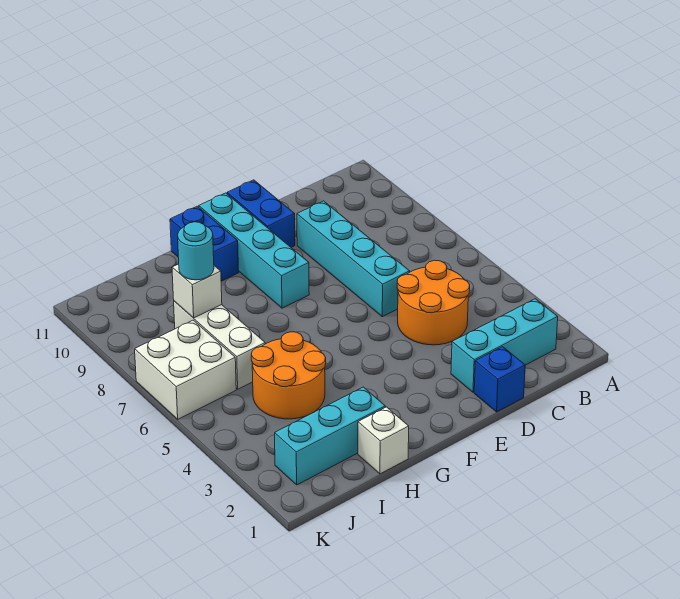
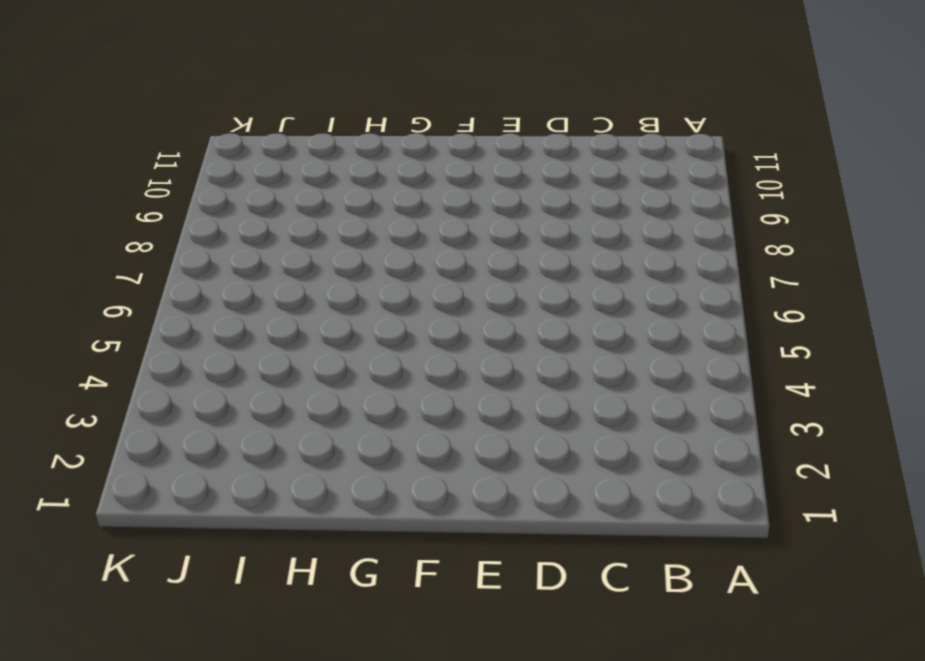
none -> cyan brick B2:D2 level 1
none -> orange round brick C4:D5 level 1
none -> blue brick D1 level 1

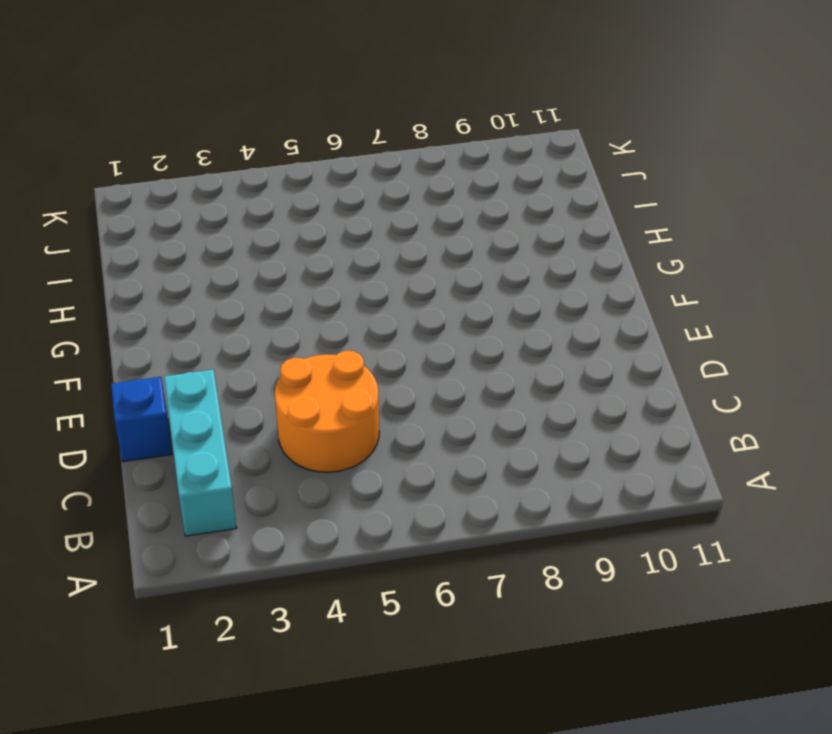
none -> cyan brick D6:D9 level 1
none -> blue brick E10:E11 level 1
none -> cyan brick F8:F11 level 1

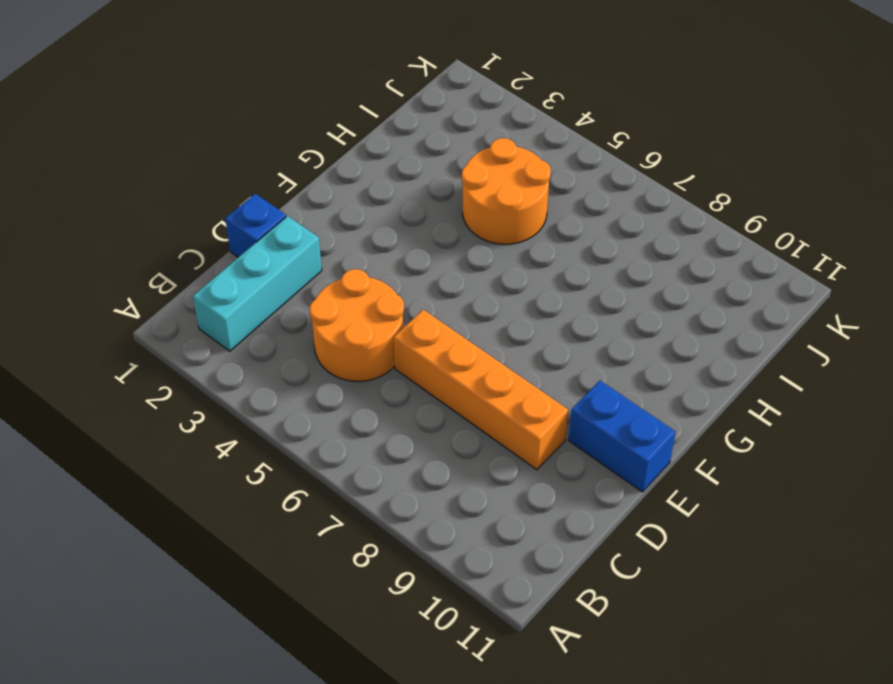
orange brick D6:D9 level 1 -> cyan brick D6:D9 level 1
none -> cyan brick F8:F11 level 1
none -> blue brick G10:G11 level 1
none -> white brick H1 level 1

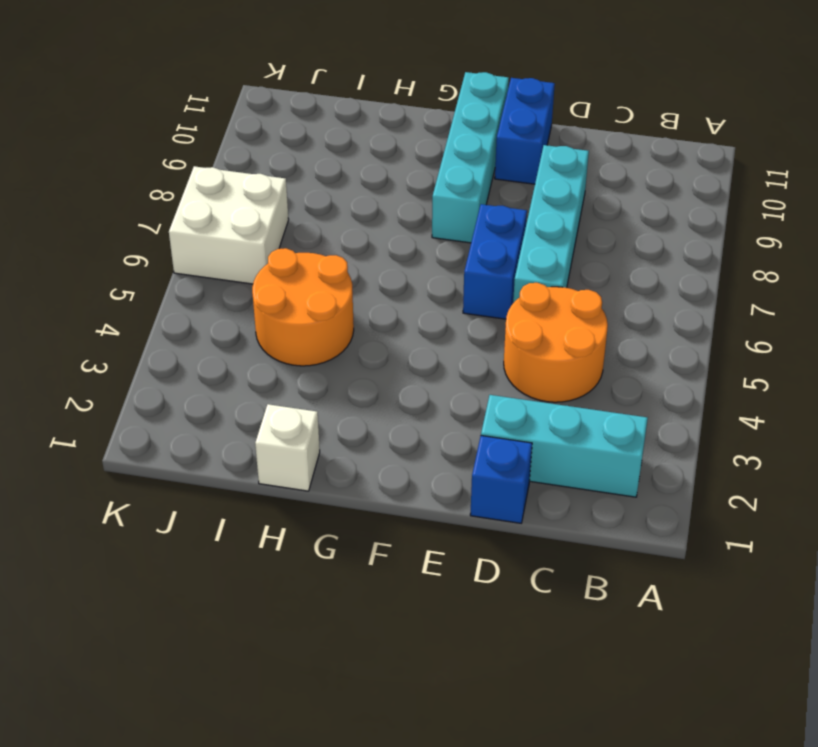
blue brick E6:E7 level 1 -> blue brick G10:G11 level 1
none -> cyan brick H2:J2 level 1
none -> white brick I6:I8 level 1
none -> white brick I8 level 2

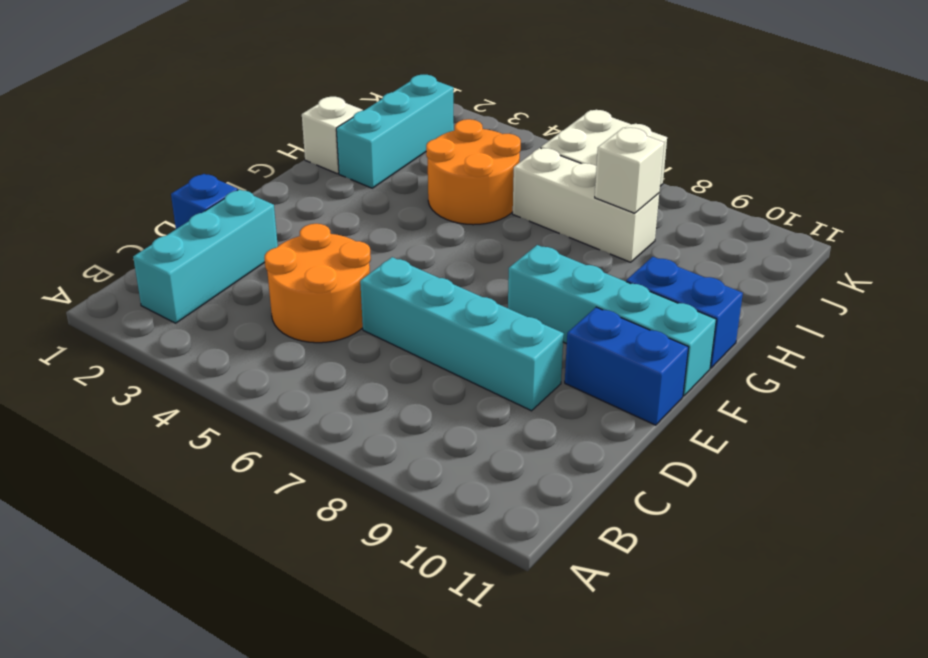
none -> cyan round brick I8 level 3

